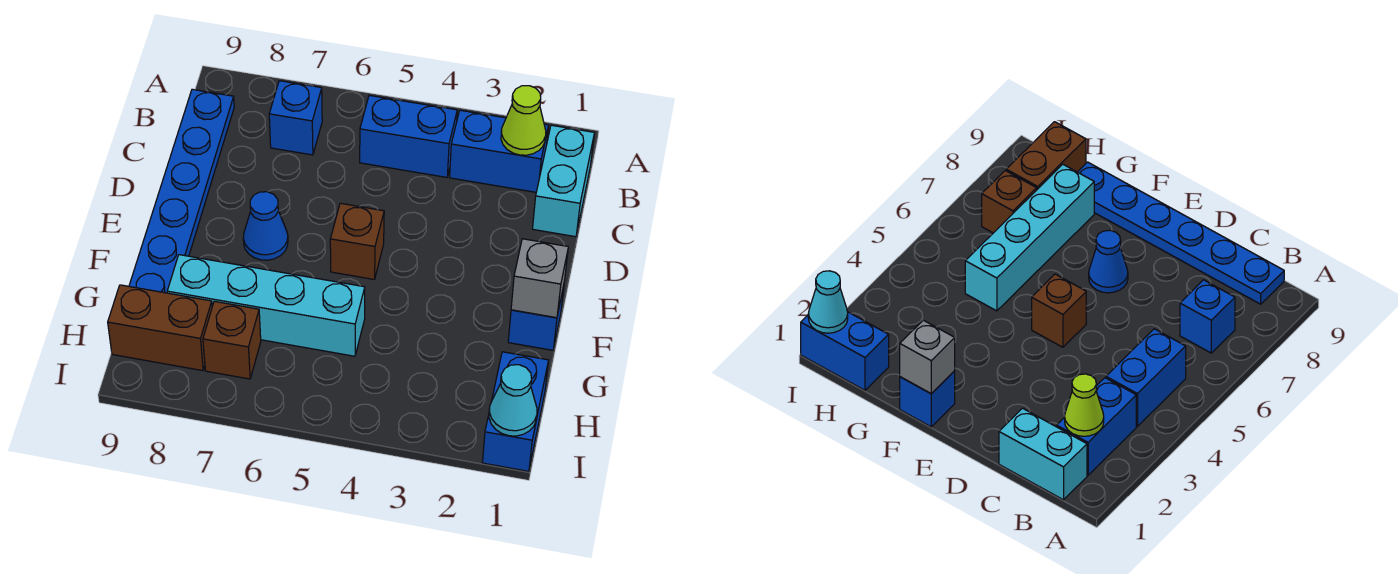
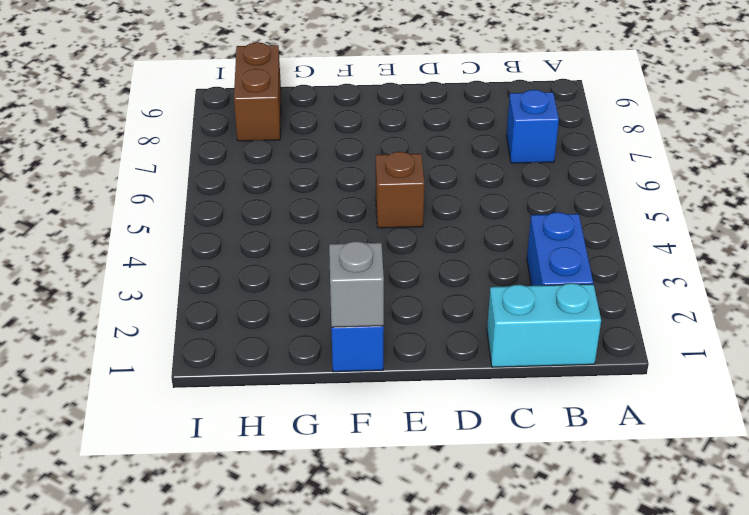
none -> blue brick B4:B5 level 1
none -> blue plate B9:G9 level 1
none -> blue cone E7 level 1

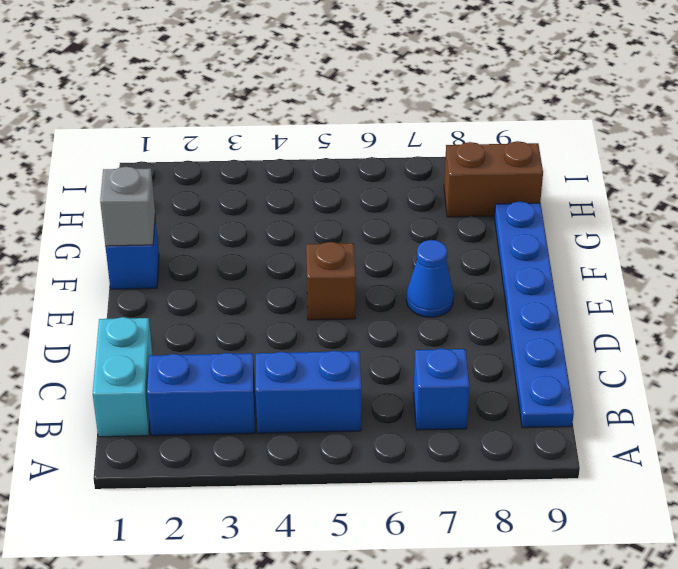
none -> cyan brick G5:G8 level 1
none -> blue brick H1:I1 level 1
none -> brown brick H7 level 1

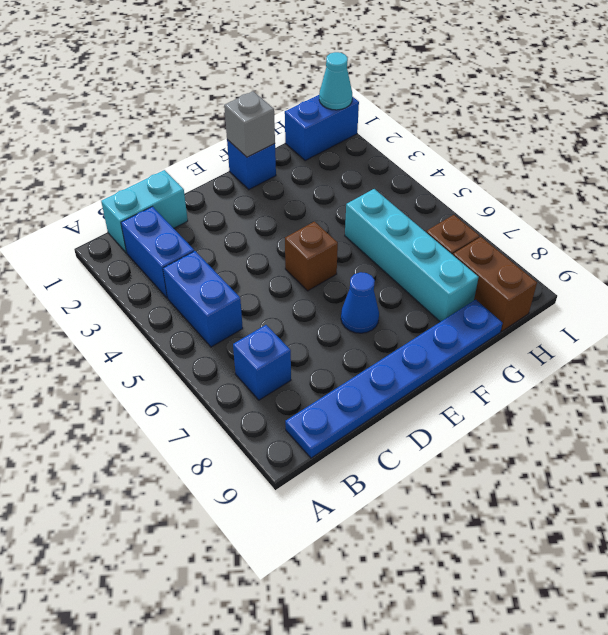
none -> lime cone B2 level 2

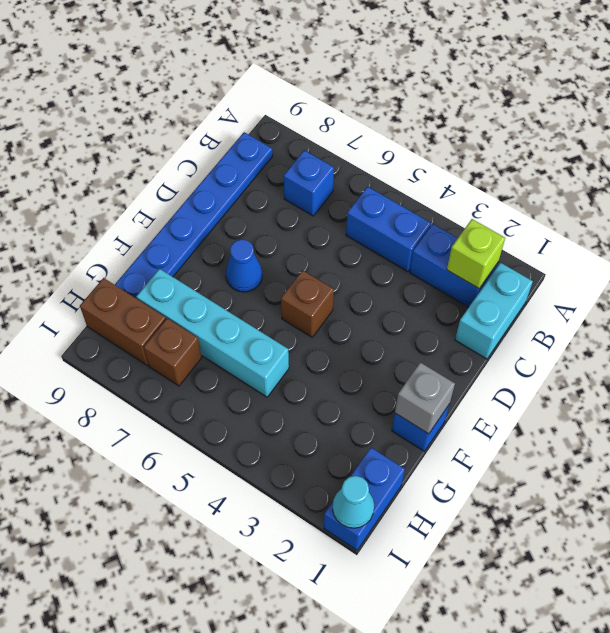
lime brick B2 level 2 -> lime cone B2 level 2

